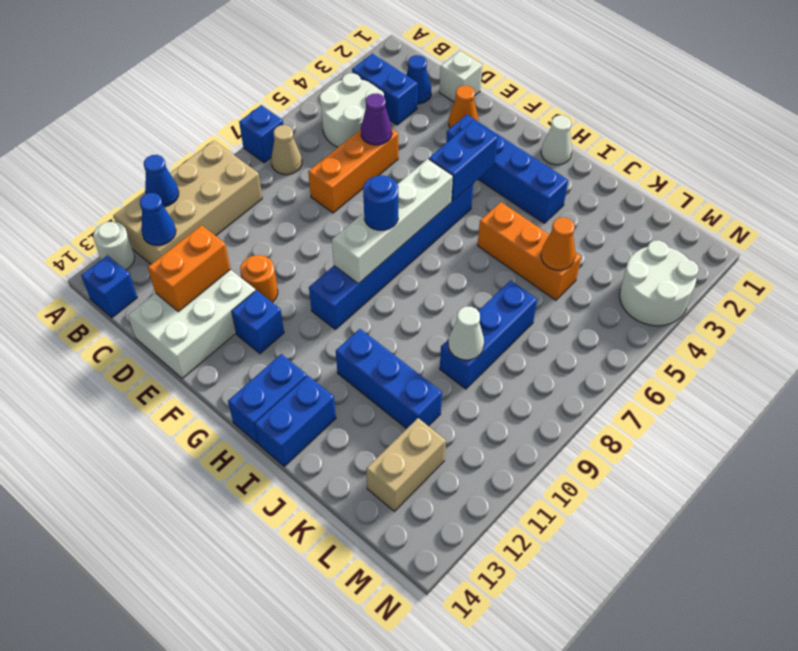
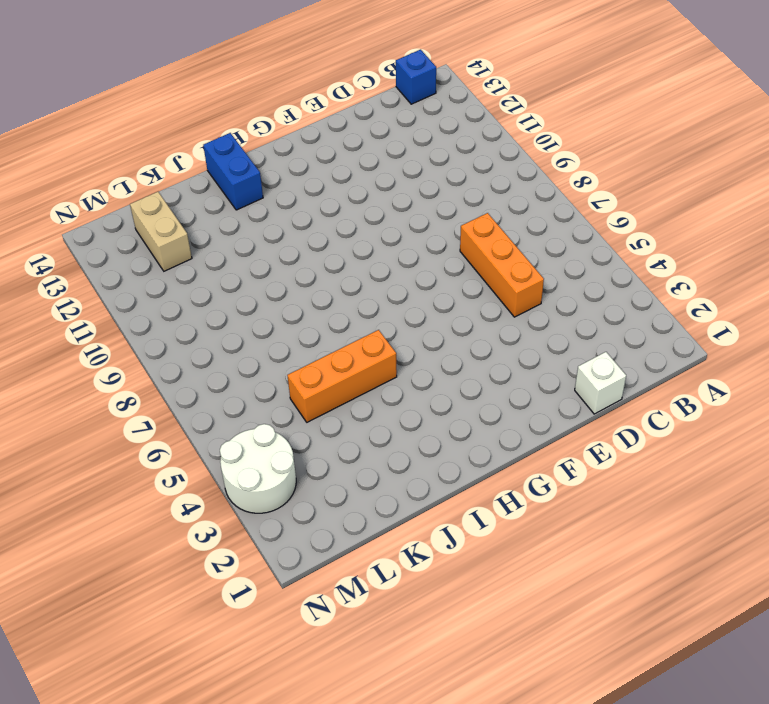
none -> blue brick A7 level 1
none -> tan brick A9:B12 level 1
none -> white round brick A13 level 1
none -> blue brick B3:C3 level 1

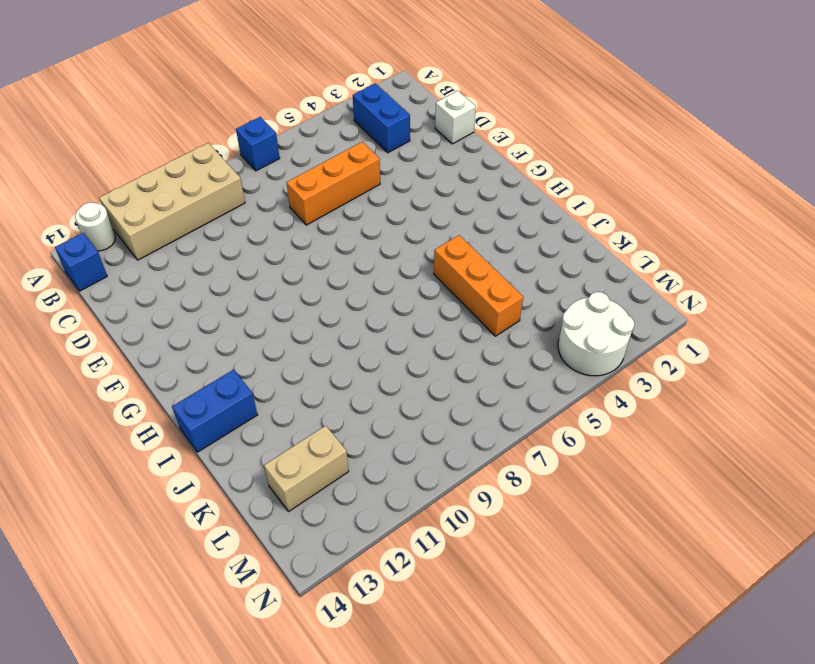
none -> white round brick B4:C5 level 1
none -> tan cone B7 level 1
none -> blue cone C2 level 1
none -> white brick D12:E14 level 1

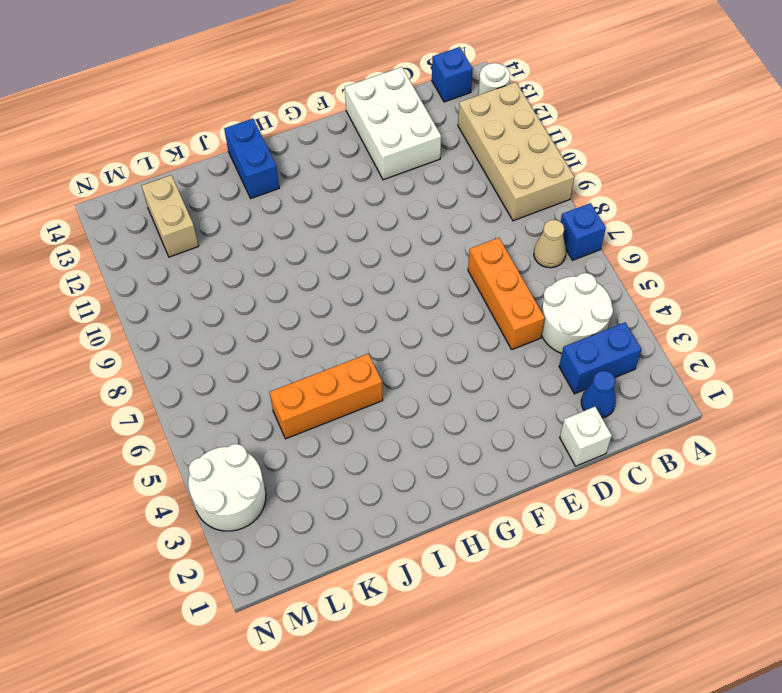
none -> orange cone E2 level 1
none -> orange round brick E11 level 1
none -> blue brick F3:I3 level 1
none -> blue brick F12 level 1

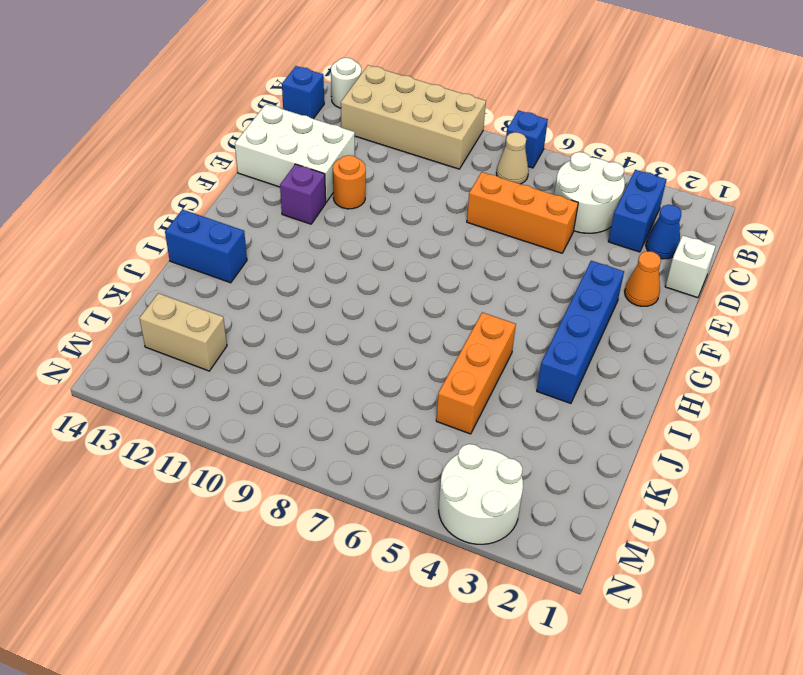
purple brick F12 level 1 -> blue brick F12 level 1
none -> blue brick G5:G10 level 1
none -> white cone H1 level 1
none -> blue brick H13:H14 level 1
none -> blue brick I11:K11 level 1

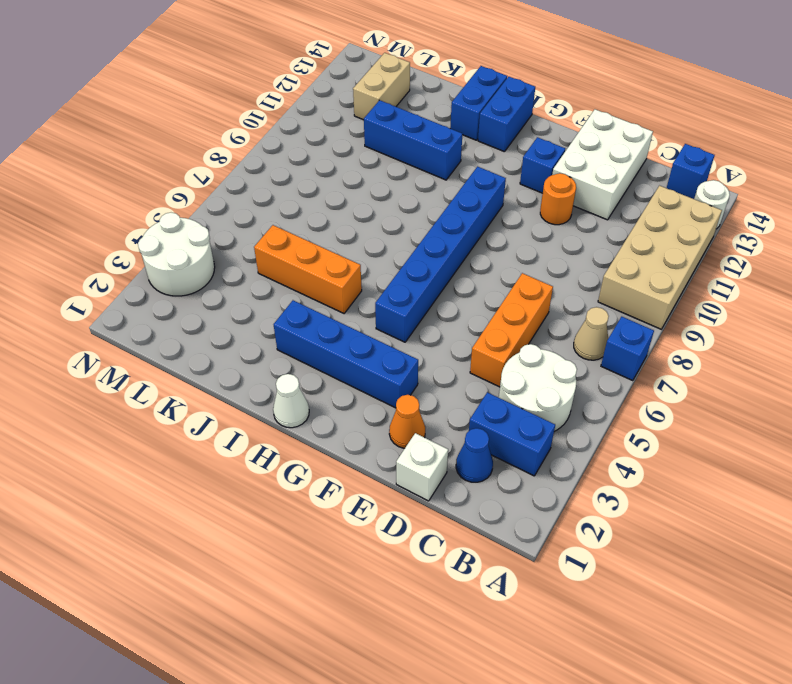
none -> blue brick K7:K9 level 1
none -> blue cone A11 level 2
none -> blue cone B12 level 2
none -> purple cone D5 level 2

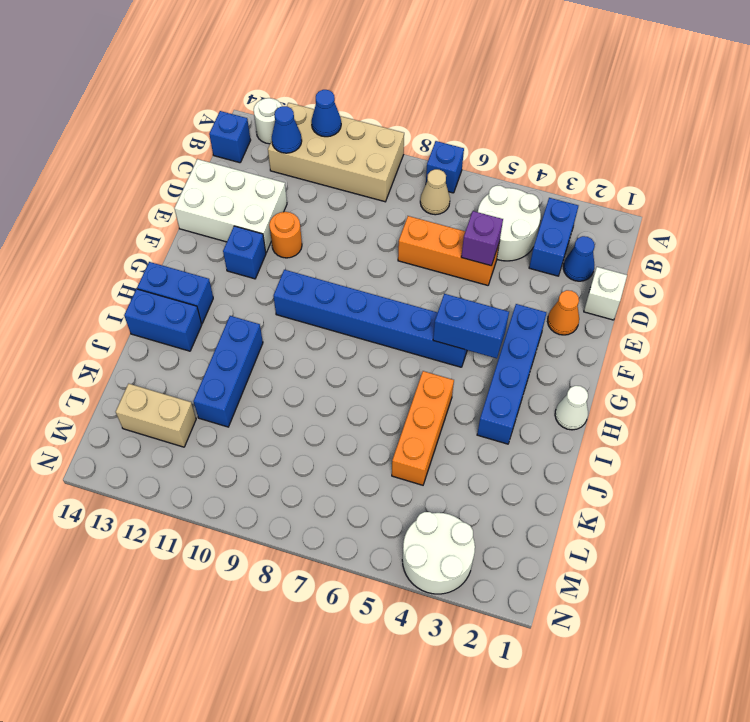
purple brick D5 level 2 -> purple cone D5 level 2
none -> blue brick K7:K9 level 1
none -> orange brick D12:D13 level 2
none -> white brick G6:G9 level 2
none -> orange cone K5 level 2

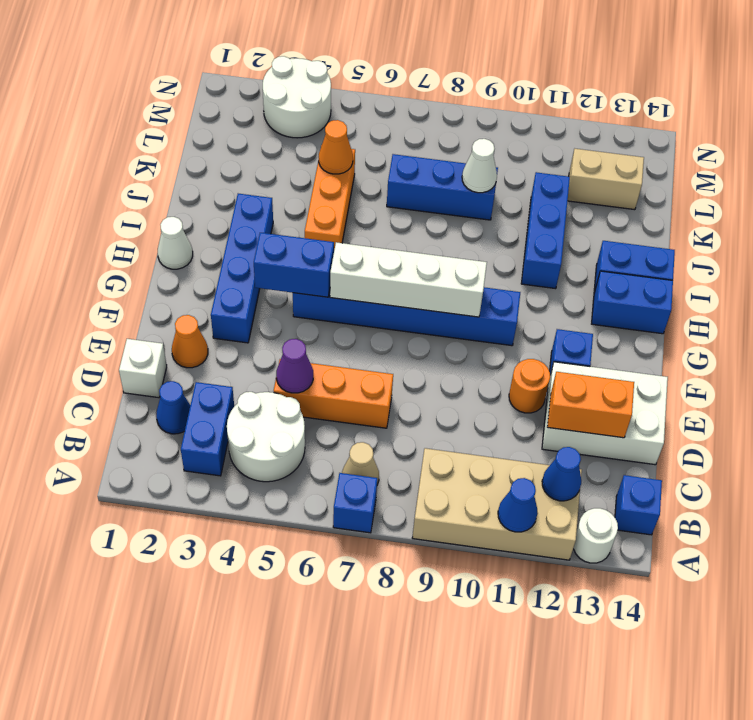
none -> blue round brick G8 level 3

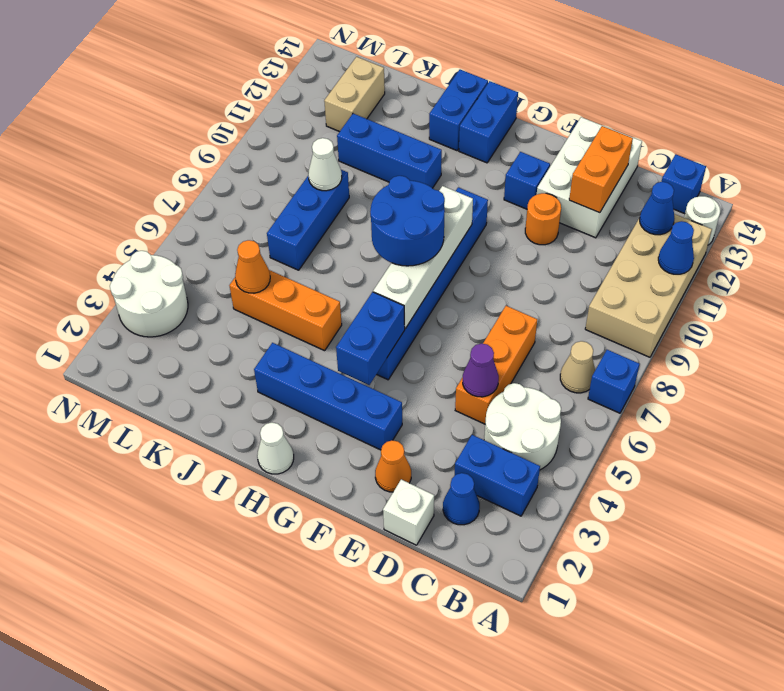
blue round brick G7:H8 level 3 -> blue round brick G8 level 3

